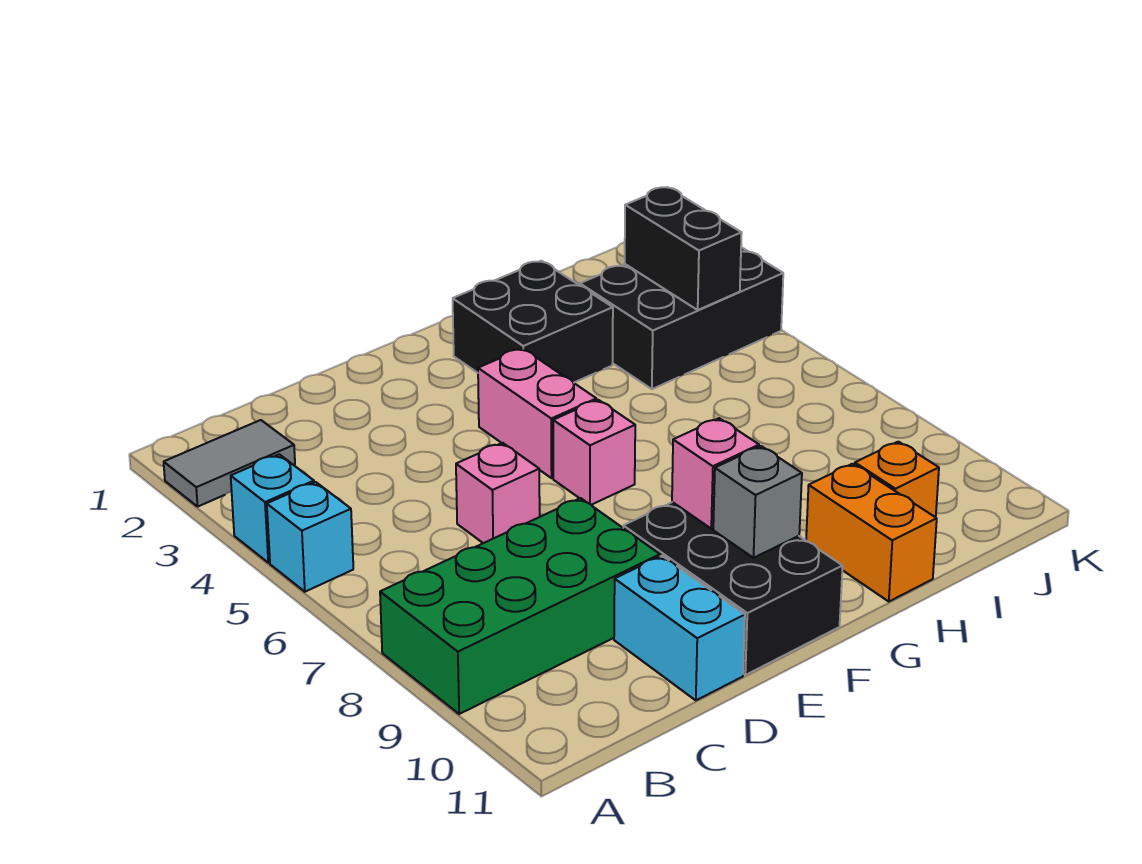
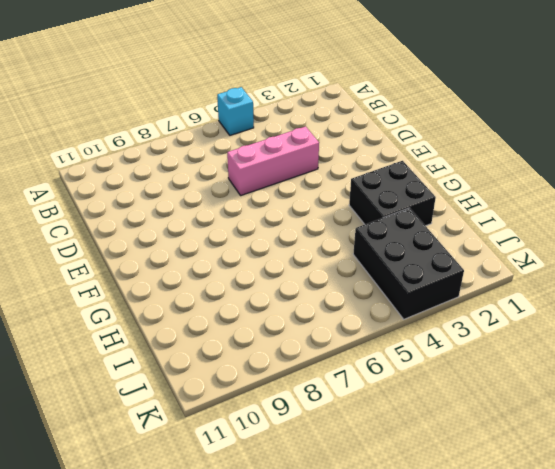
pink brick D4:D6 level 1 -> pink brick D6 level 1
none -> grey tile A2:B2 level 1
none -> cyan brick A4 level 1
none -> green brick A8:D9 level 1

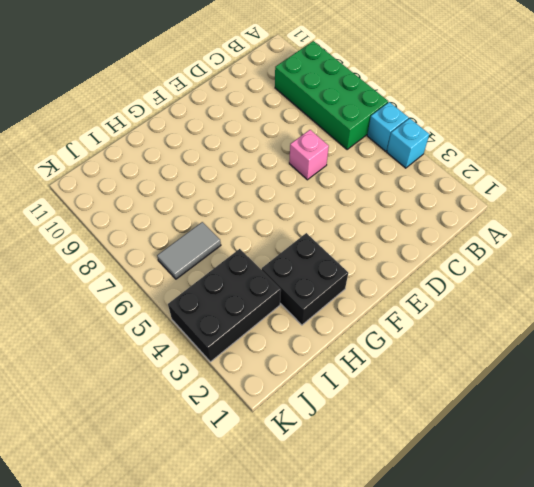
green brick A6:B9 level 1 -> green brick A8:D9 level 1
grey tile I6:J6 level 1 -> grey tile A2:B2 level 1
none -> cyan brick D10:D11 level 1
none -> black brick E9:F11 level 1
none -> pink brick F4:F5 level 1

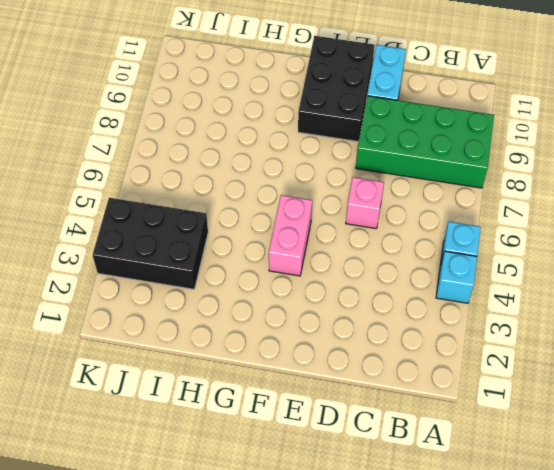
none -> grey tile A2:B2 level 1
none -> pink brick F6 level 1
none -> black brick G2:H3 level 1

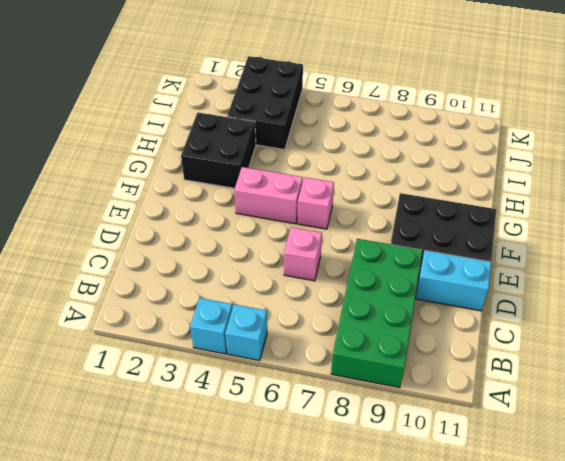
none -> grey tile A2:B2 level 1
none -> orange brick H10:H11 level 1
none -> orange brick I10 level 1

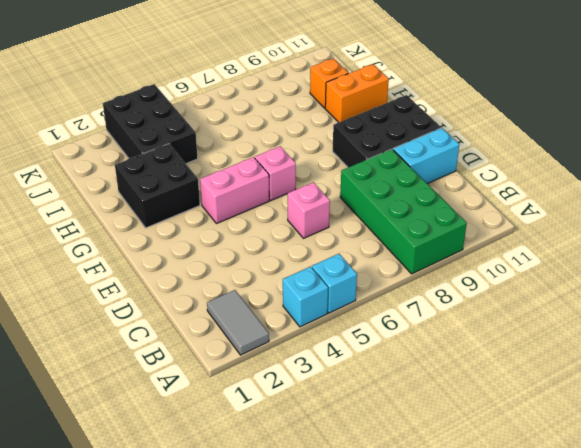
none -> pink brick F9 level 2
none -> grey brick F10 level 2
none -> black brick J3:J4 level 2

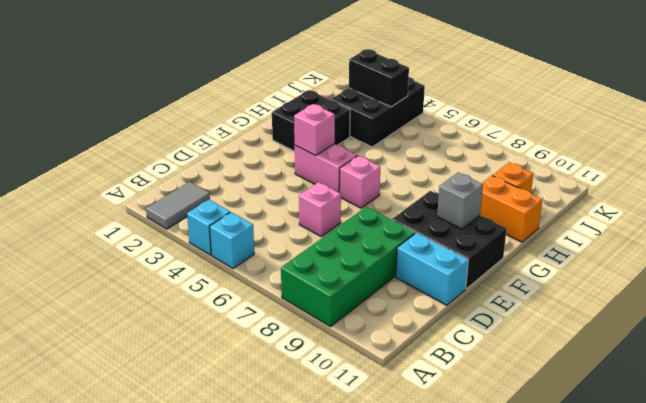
pink brick F4 level 2 -> pink brick F9 level 2

